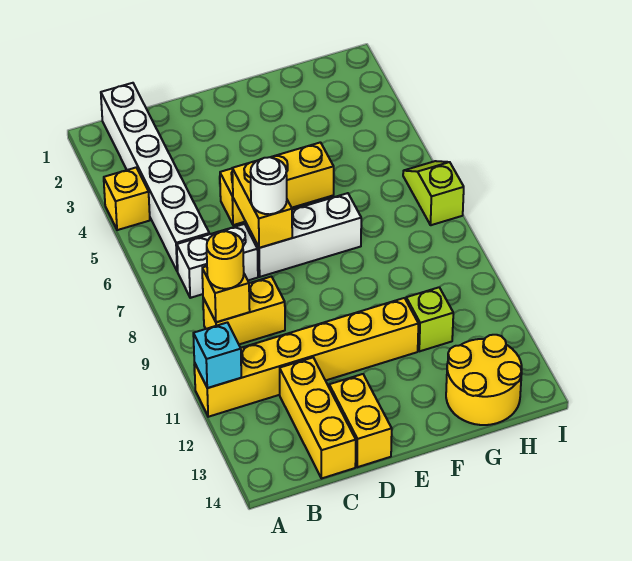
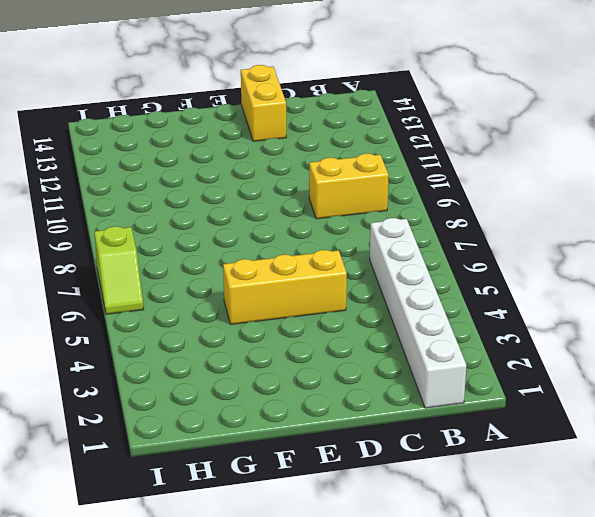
none -> yellow brick A4 level 1
none -> yellow brick A11:F11 level 1
none -> white brick B7:C7 level 1

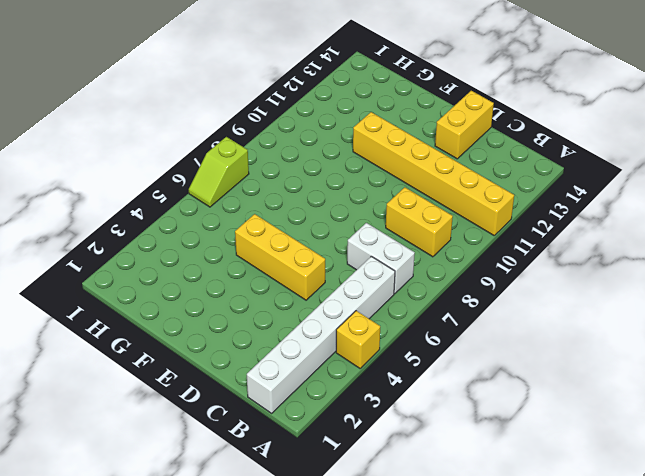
none -> yellow brick C12:C14 level 1
none -> white brick D7:F7 level 1
none -> lime brick G11 level 1

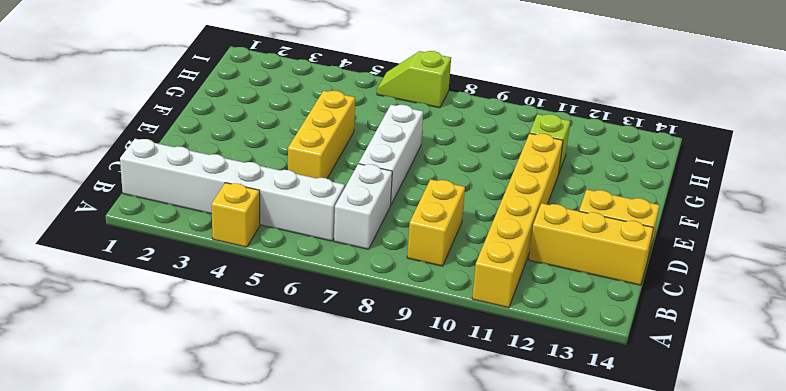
none -> yellow round brick G13:H14 level 1
none -> cyan brick A11 level 2
none -> yellow brick B9 level 2

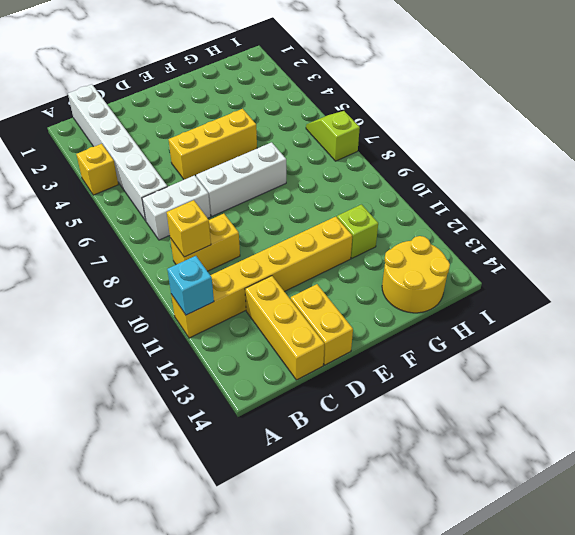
none -> yellow brick D6:D7 level 2
none -> yellow round brick B9 level 3
none -> white round brick D7 level 3

